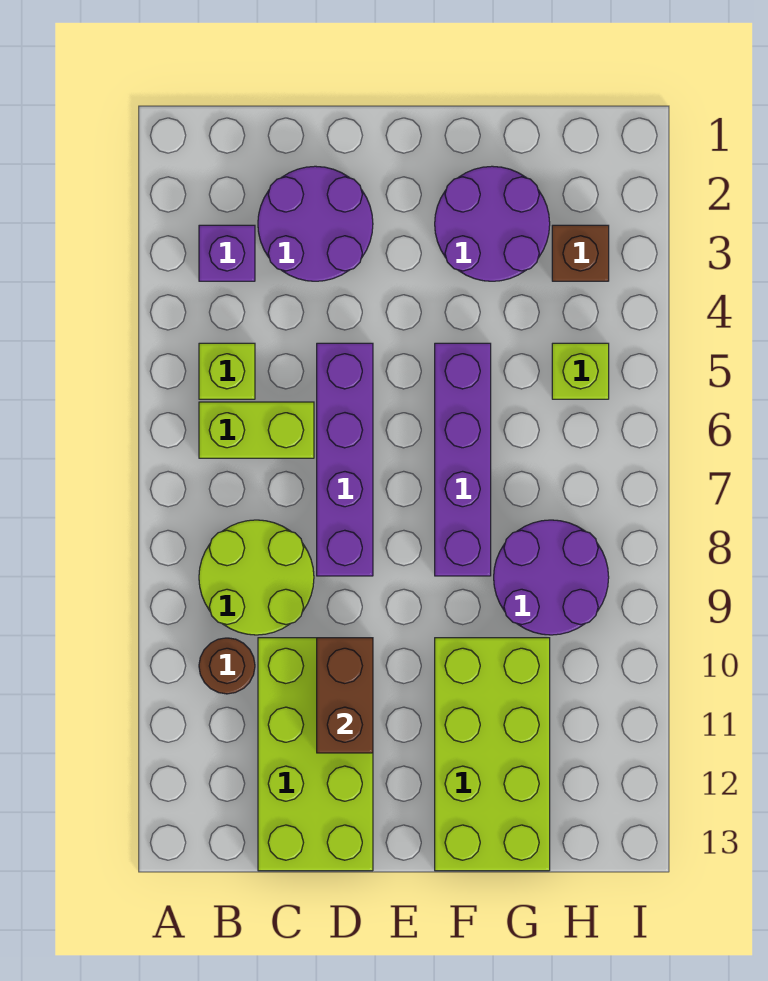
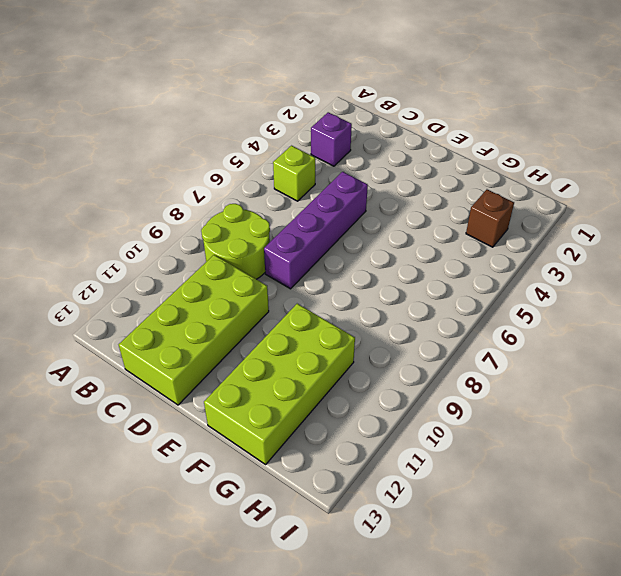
none -> lime brick B6:C6 level 1
none -> brown round brick B10 level 1
none -> purple round brick C2:D3 level 1

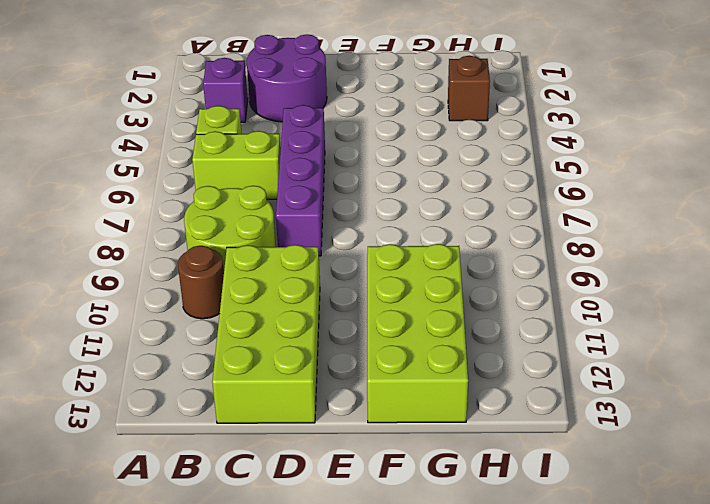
none -> purple round brick F2:G3 level 1
none -> purple brick F5:F8 level 1
none -> purple round brick G8:H9 level 1

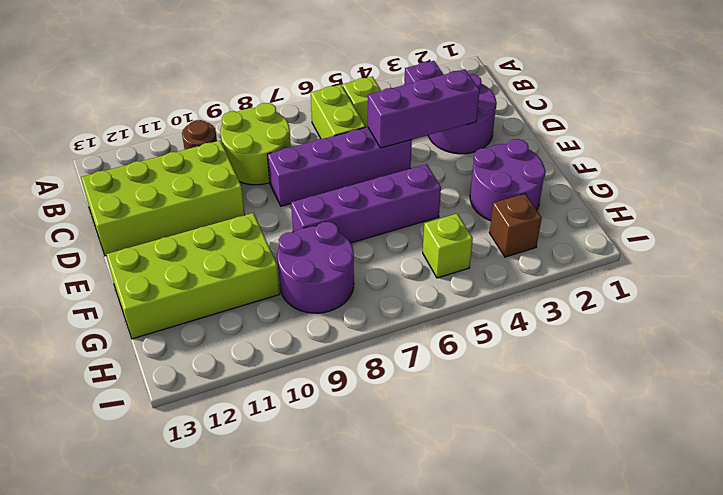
purple brick D3:D5 level 2 -> none
none -> brown brick D10:D11 level 2

